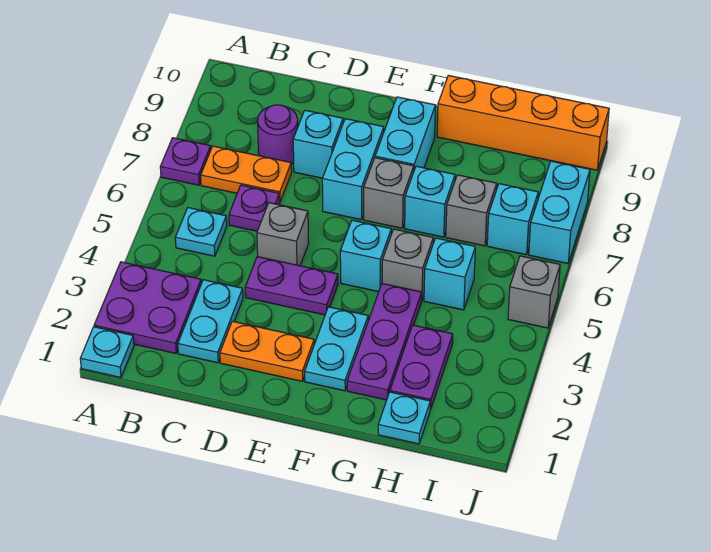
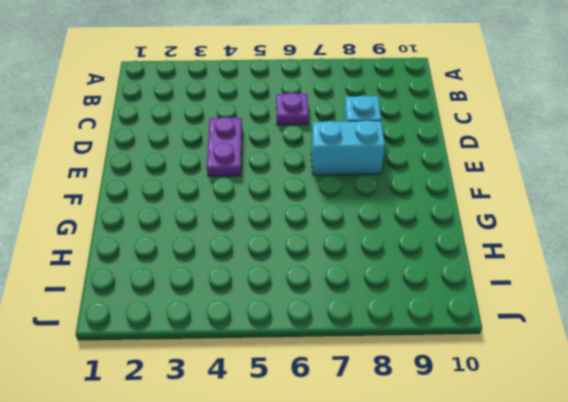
none -> cyan plate A1 level 1
none -> purple plate A2:B3 level 1
none -> purple plate A7 level 1

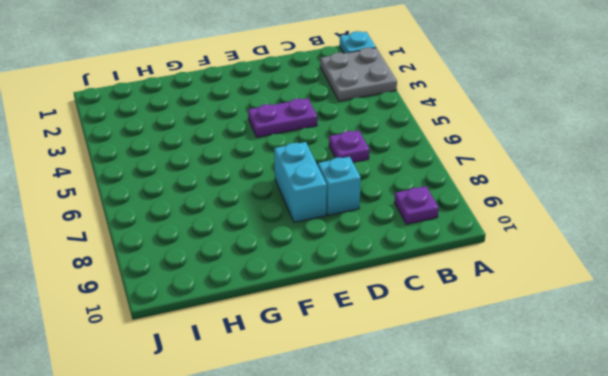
grey plate A2:B3 level 1 -> purple plate A2:B3 level 1
purple plate B9 level 1 -> purple plate A7 level 1
none -> cyan plate B5 level 1
none -> orange plate B7:C7 level 1
none -> cyan plate C2:C3 level 1

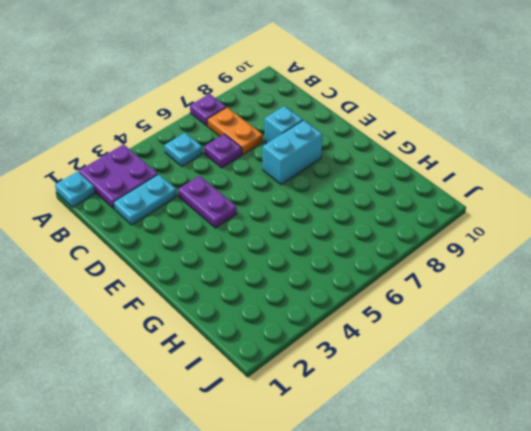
none -> purple round brick C8 level 1
none -> orange plate D2:E2 level 1
none -> grey brick D5 level 1

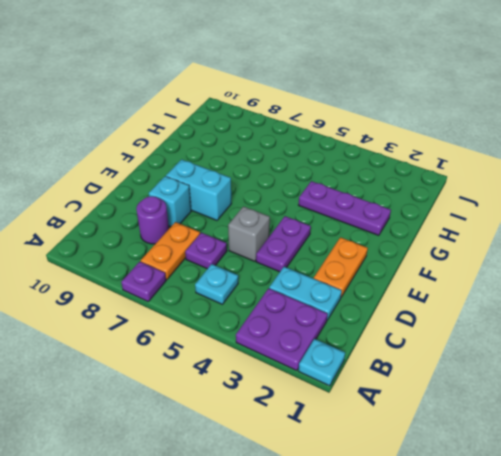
none -> cyan plate F2:F3 level 1
none -> cyan brick F5 level 1
none -> grey brick F7 level 1

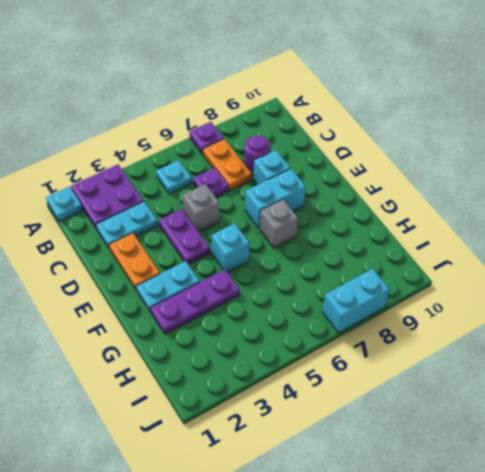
none -> cyan brick F8:F9 level 1
none -> grey brick G5 level 1
none -> cyan brick G7 level 1

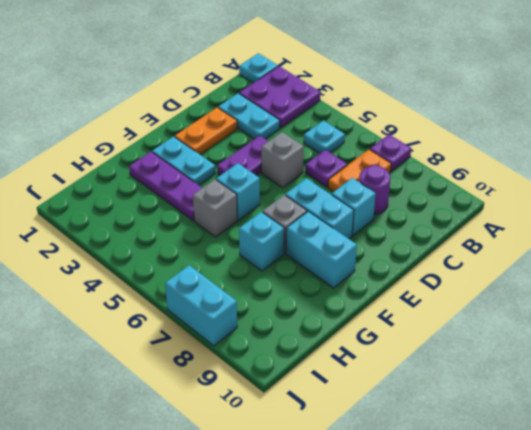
none -> orange brick G10:J10 level 1
none -> cyan plate H1 level 1
none -> purple plate H2:H3 level 1

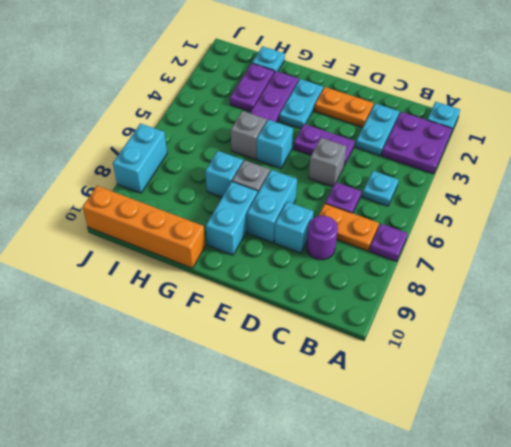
none -> cyan brick H5 level 1
none -> grey brick H7 level 1
none -> cyan brick I7 level 1

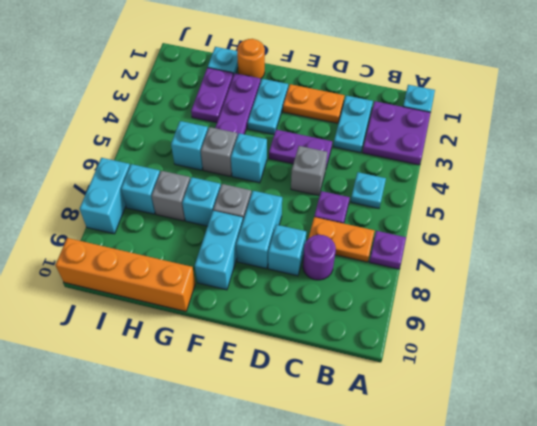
orange round brick G1 level 1 -> none
none -> grey brick J5 level 1

